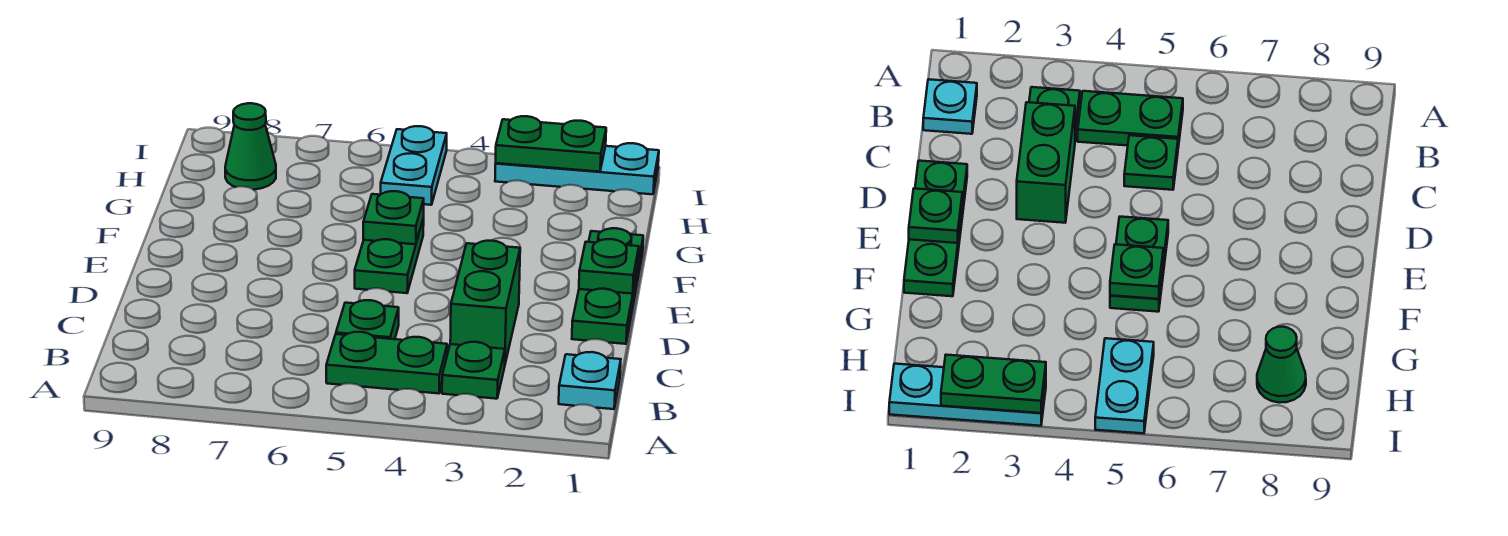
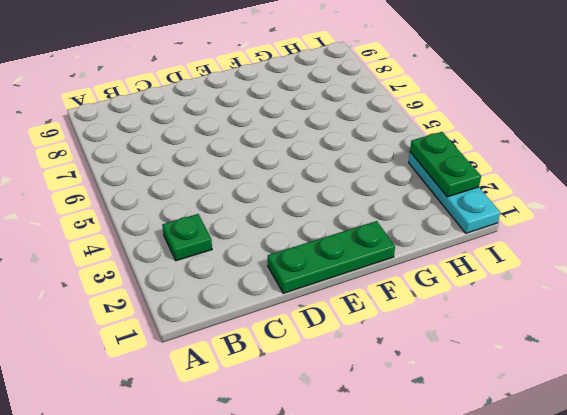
none -> cyan plate B1 level 1
none -> green plate B4:B5 level 1
none -> green brick C3:D3 level 1

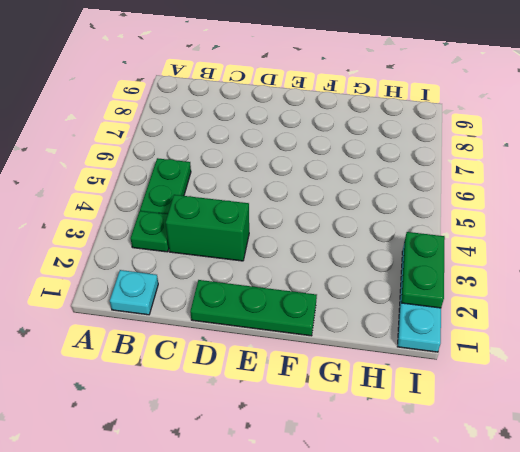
none -> green plate C5 level 1
none -> green plate E5:F5 level 1
none -> cyan plate H5:I5 level 1

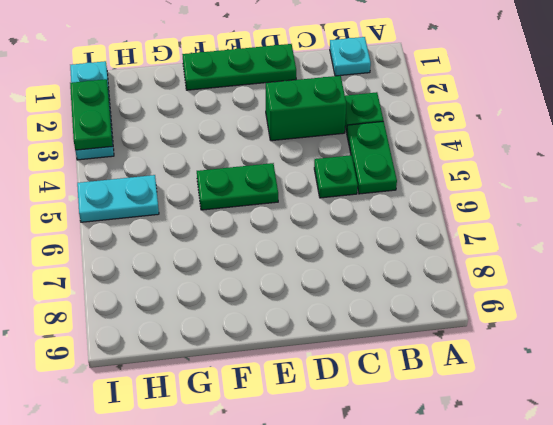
none -> green cone H8 level 1
none -> green plate E1 level 2
none -> green plate F5 level 2

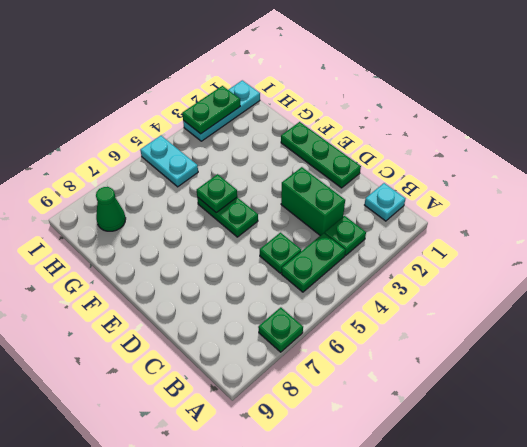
green plate A7 level 1 -> green plate E1 level 2

